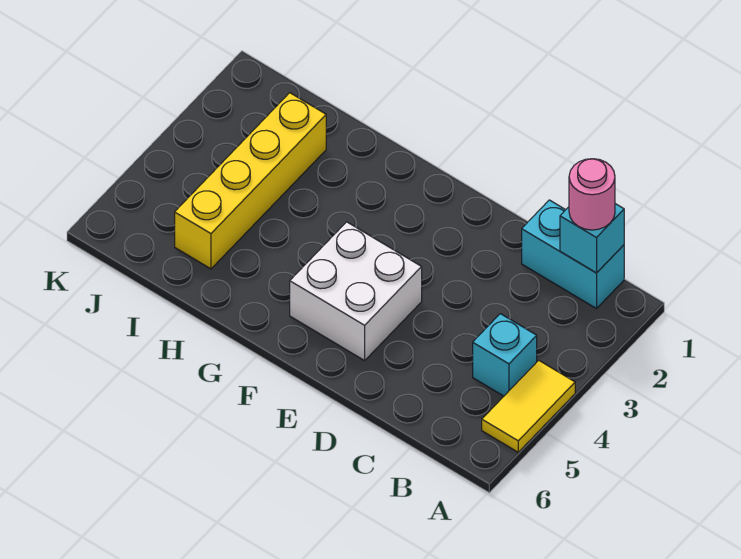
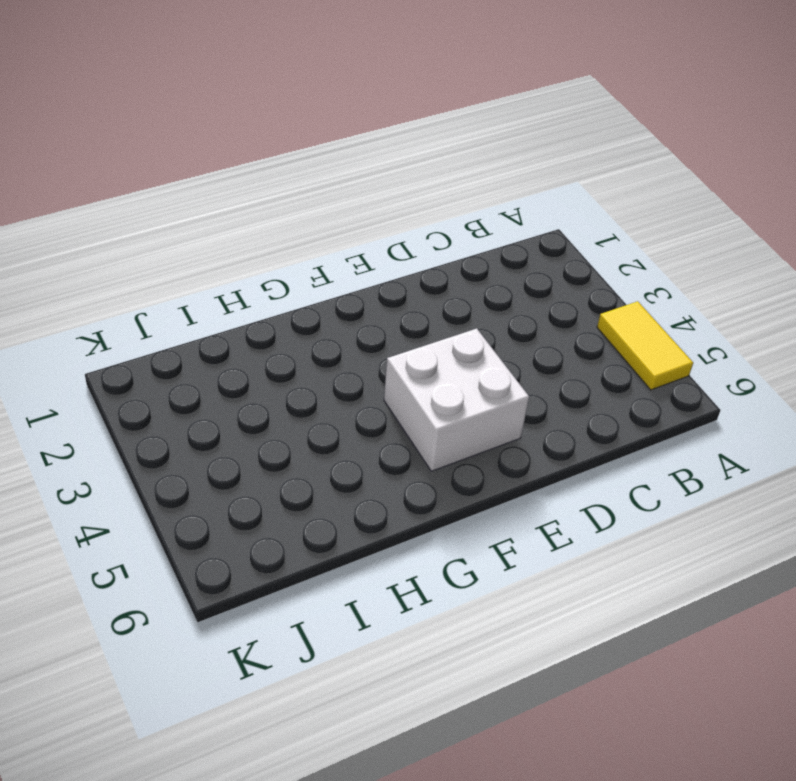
none -> cyan brick B1:C1 level 1
none -> cyan brick B4 level 1

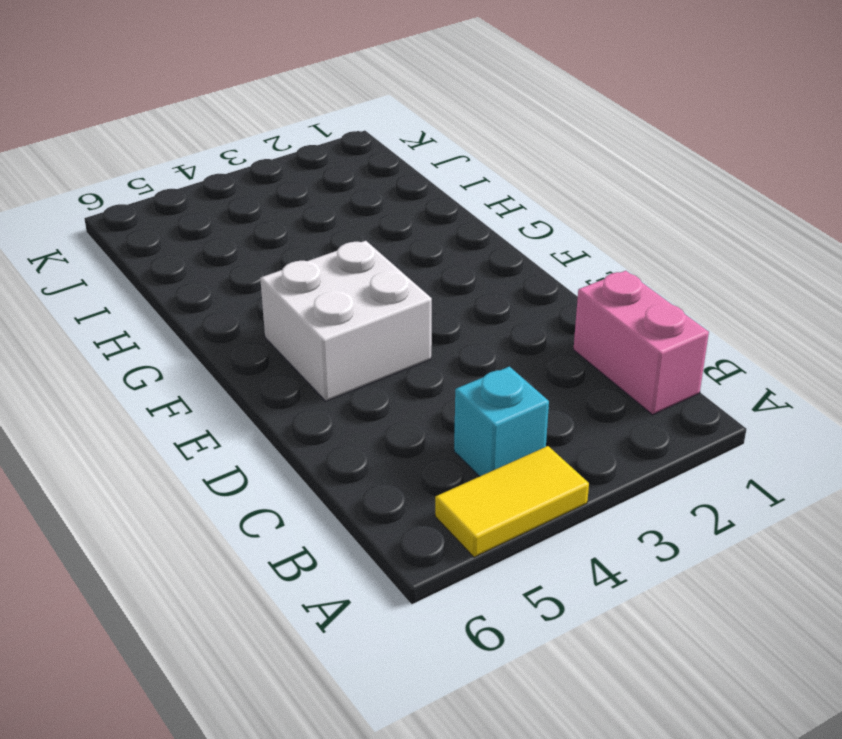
pink brick B1:C1 level 1 -> cyan brick B1:C1 level 1
none -> yellow brick I2:I5 level 1
none -> cyan brick B1 level 2

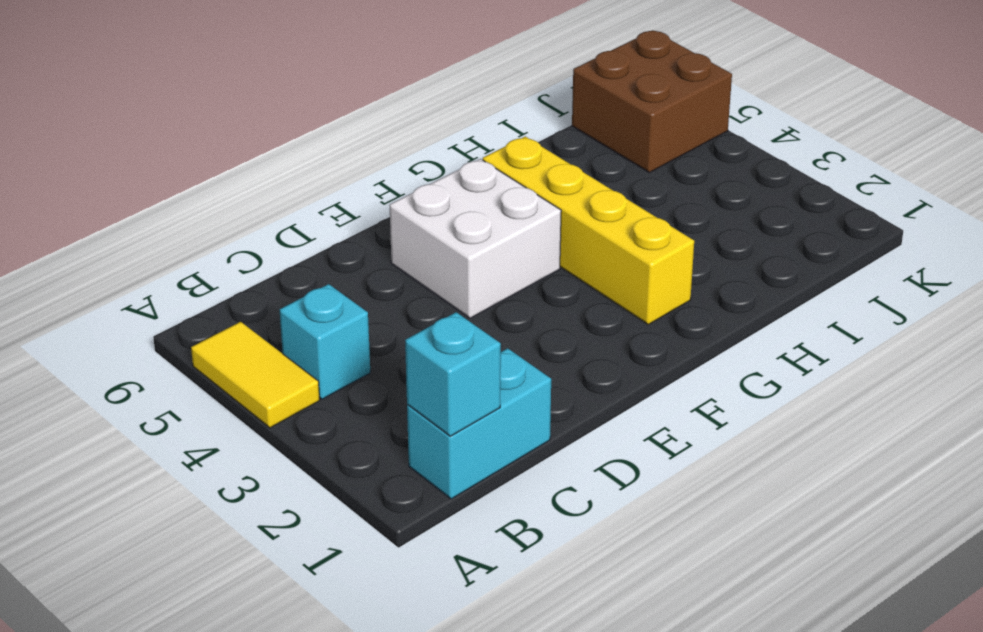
yellow brick G2:G5 level 1 -> yellow brick I2:I5 level 1
brown brick J5:K6 level 1 -> none
none -> pink round brick B1 level 3

